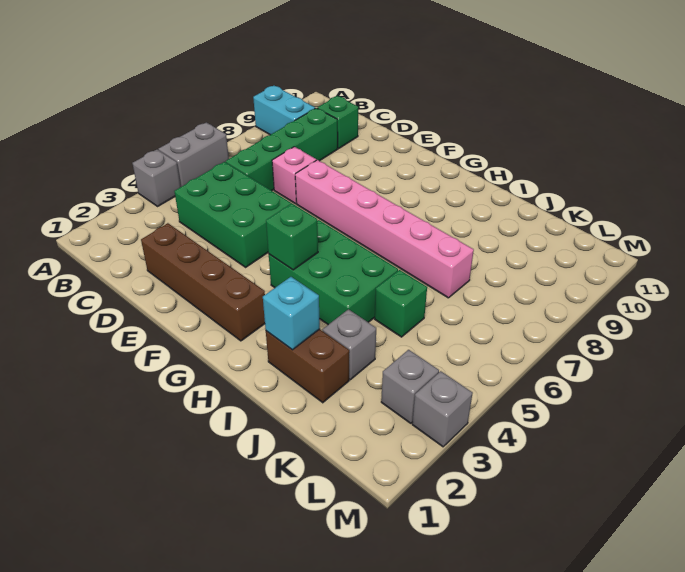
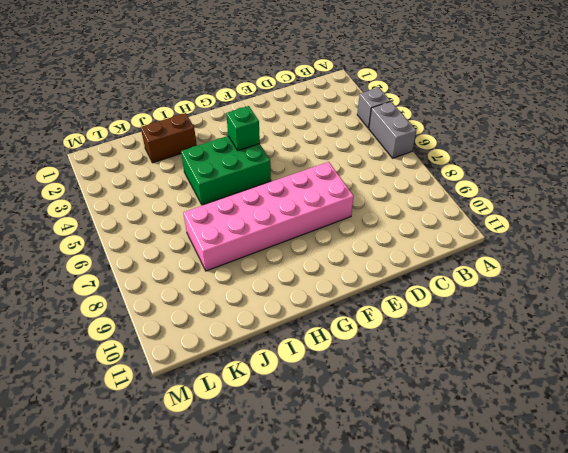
pink brick E7:J8 level 1 -> pink brick E7:J7 level 1
none -> cyan brick A9:B9 level 1
none -> green brick C4:E5 level 1
none -> green brick C6:C9 level 1

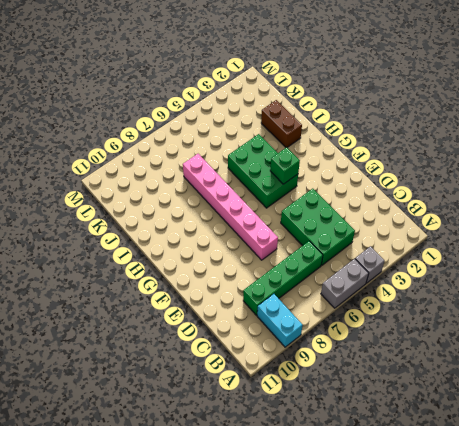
none -> green brick C10 level 1
none -> brown brick D2:G2 level 1
none -> pink brick D7 level 1

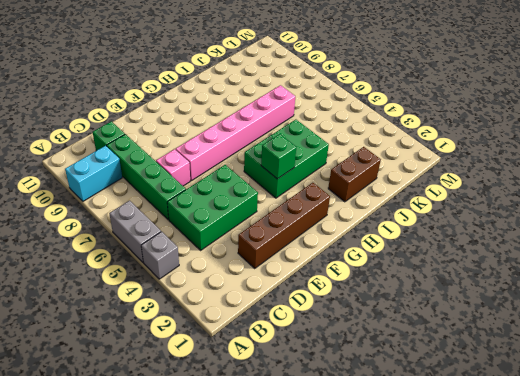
none -> grey brick J3 level 1
none -> green brick J5 level 1
none -> grey brick L3 level 1

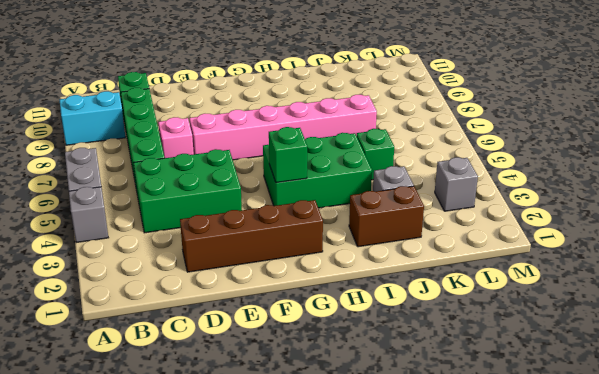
none -> grey brick M3 level 1
none -> cyan brick I2 level 2

